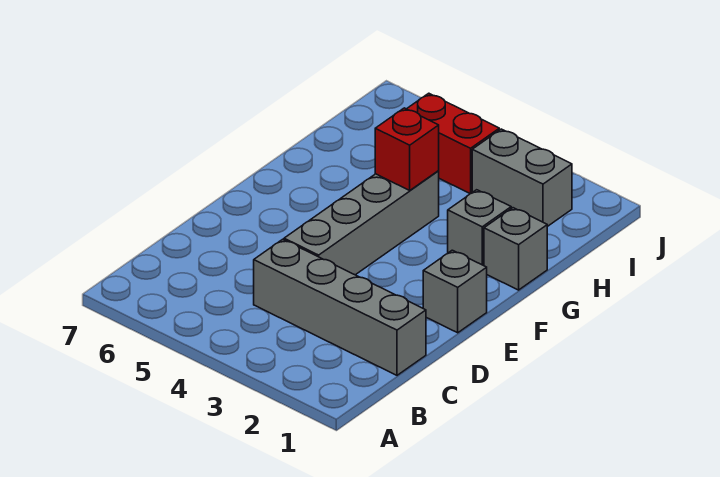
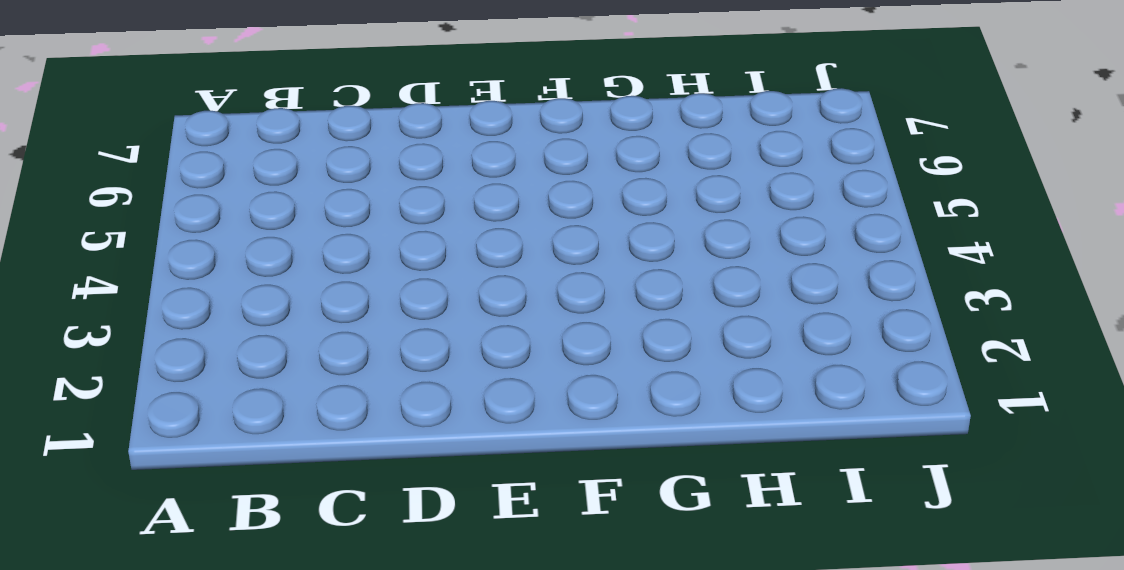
none -> grey brick C1:C4 level 1
none -> grey brick D4:G4 level 1

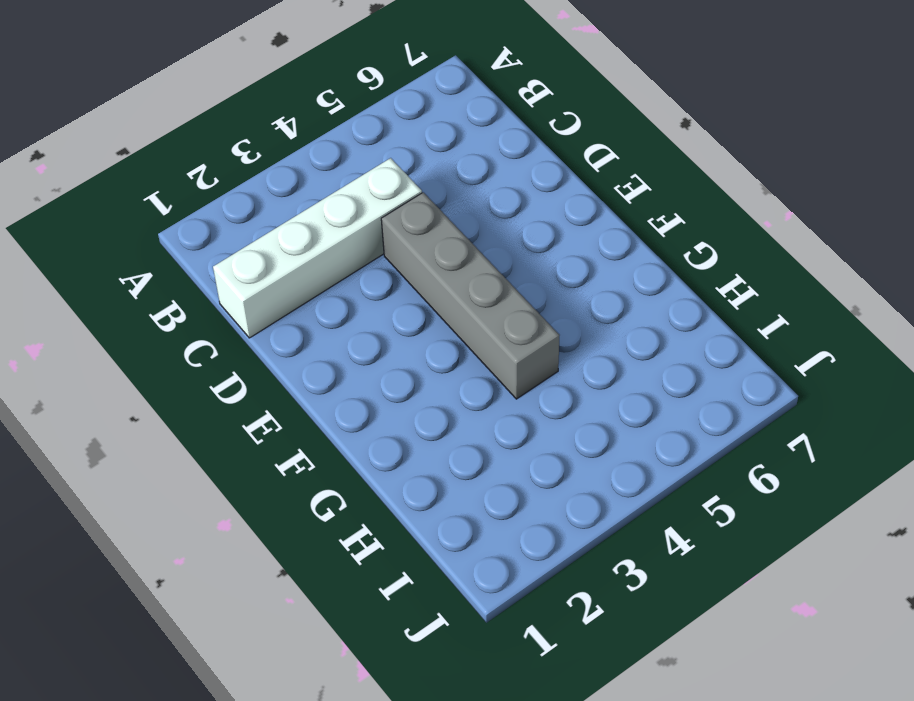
white brick C1:C4 level 1 -> grey brick C1:C4 level 1
none -> grey brick E1 level 1
none -> grey brick G1 level 1

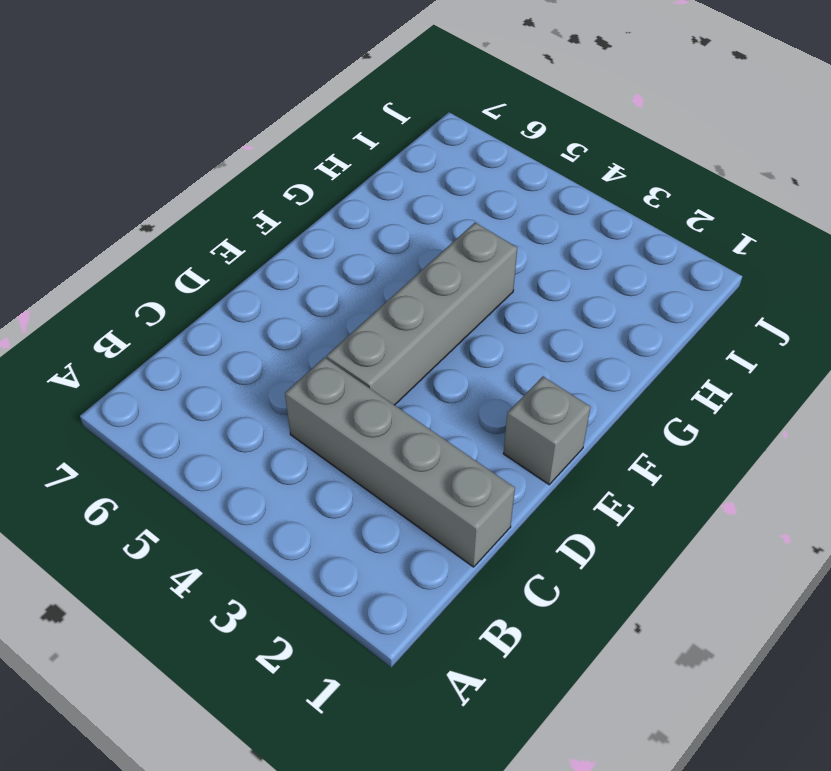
none -> grey brick G1 level 1
none -> grey brick G2 level 1

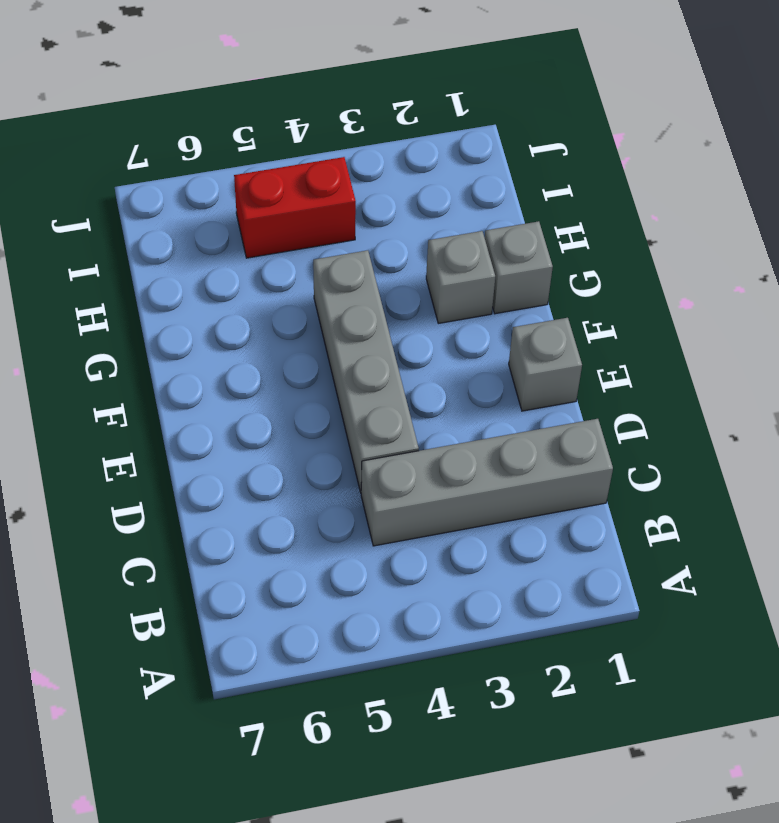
none -> grey brick I2:I3 level 1
none -> red brick G4 level 2

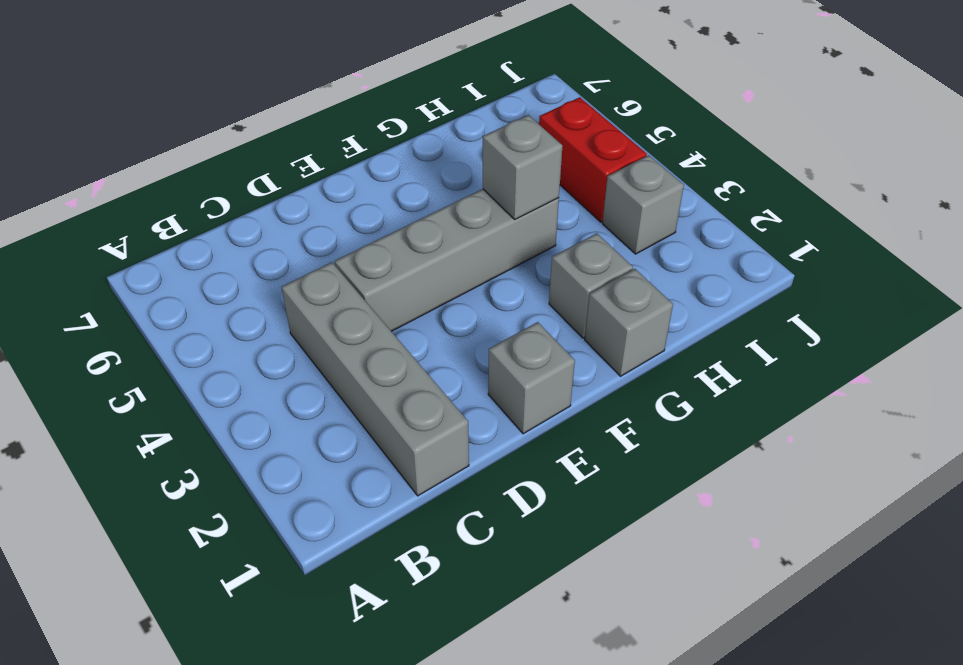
grey brick G4 level 2 -> red brick G4 level 2
grey brick I3 level 1 -> grey brick I2:I3 level 1

